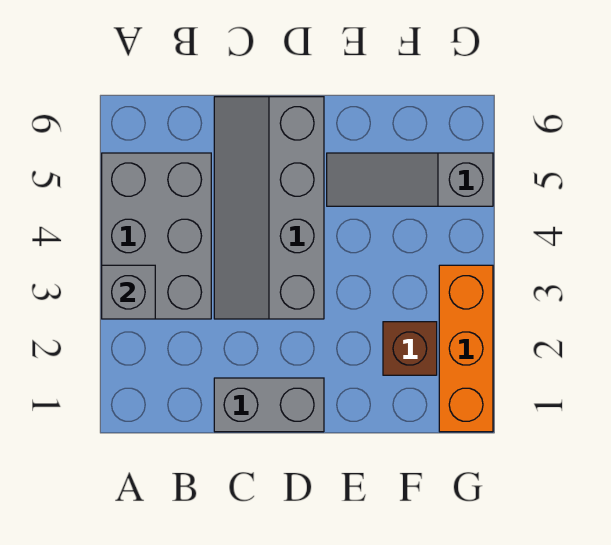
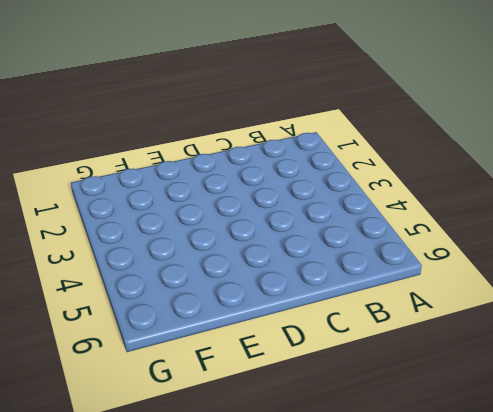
none -> grey brick A3:B5 level 1
none -> grey brick C1:D1 level 1

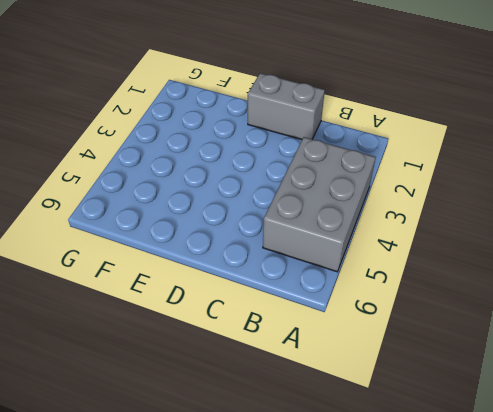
none -> grey slope C3:D6 level 1 top D
none -> grey slope E5:G5 level 1 top G

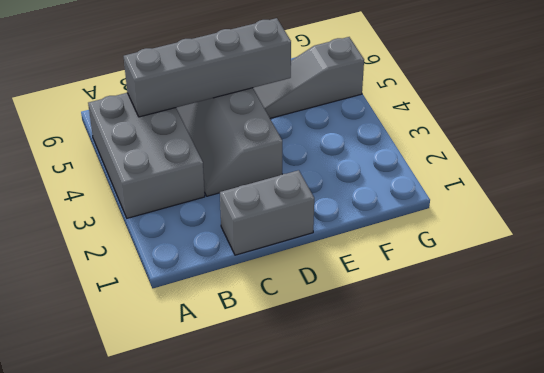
grey brick B5:E5 level 2 -> none
none -> brown brick F2 level 1
none -> orange brick G1:G3 level 1

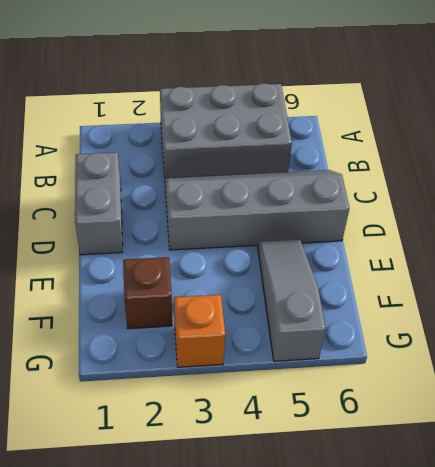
orange brick G3 level 1 -> orange brick G1:G3 level 1
none -> grey brick A3 level 2

